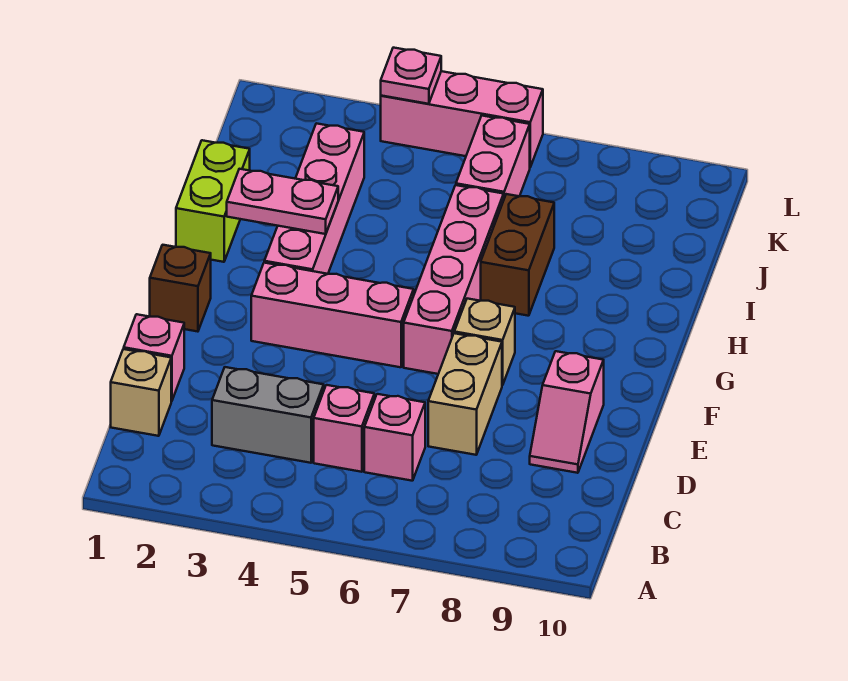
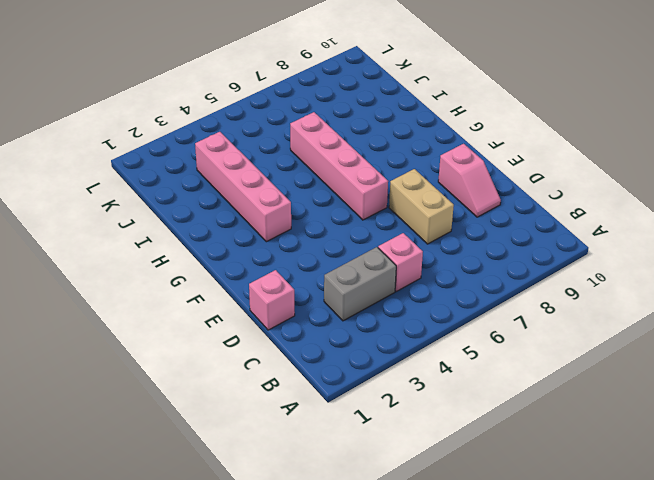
none -> tan brick C1 level 1
none -> pink brick C6 level 1
none -> brown brick F1 level 1

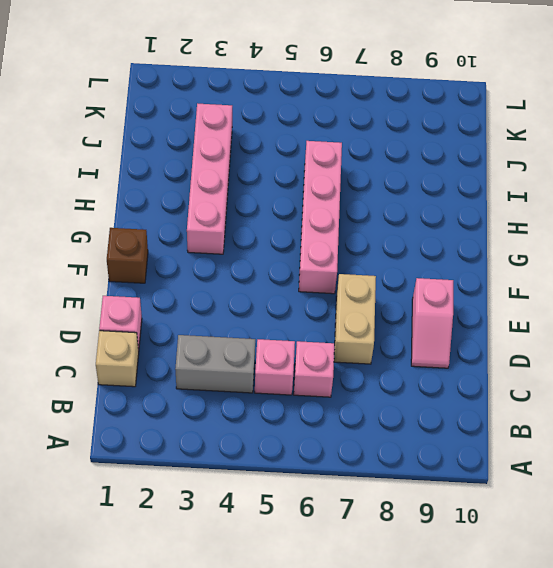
none -> pink brick F3:F5 level 1
none -> tan brick F7 level 1
none -> lime brick H1:I1 level 1

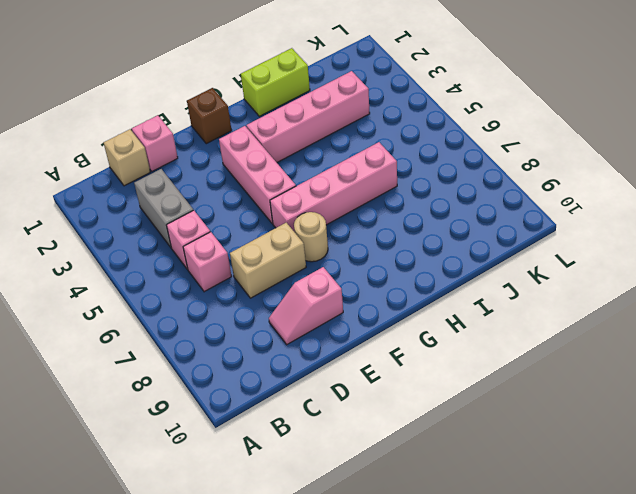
tan round brick F7 level 1 -> tan brick F7 level 1
none -> brown brick H7:I7 level 1
none -> pink brick J6:K6 level 1
none -> pink brick L4:L6 level 1

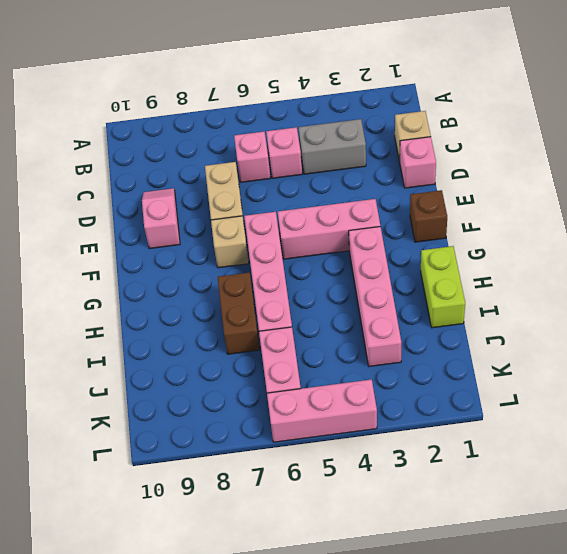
none -> pink plate H2:H3 level 2
none -> pink plate L4 level 2

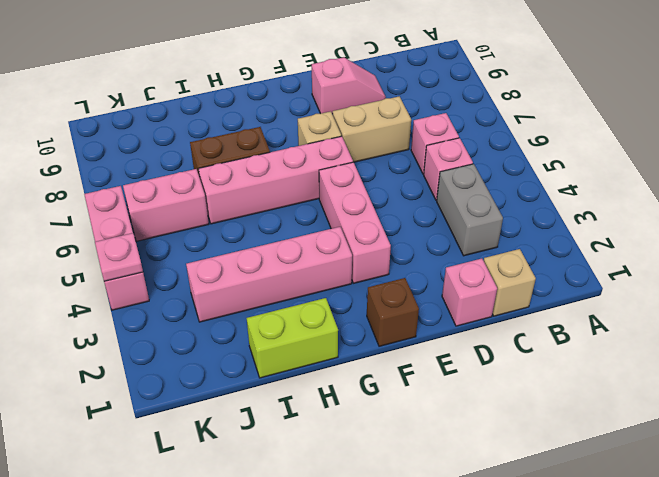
none -> pink plate H2:H3 level 2

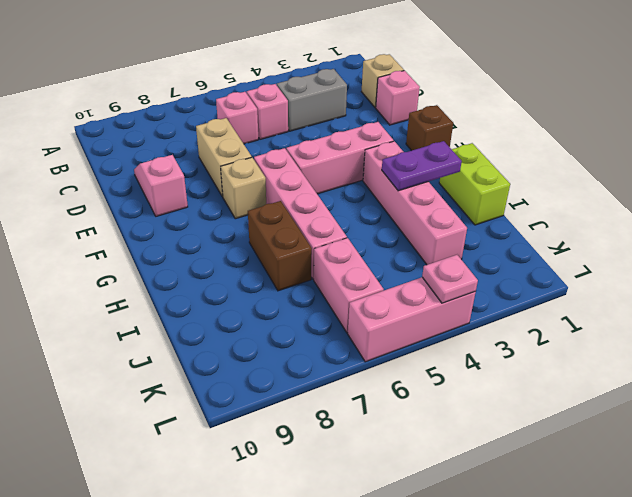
purple plate H2:H3 level 2 -> pink plate H2:H3 level 2

